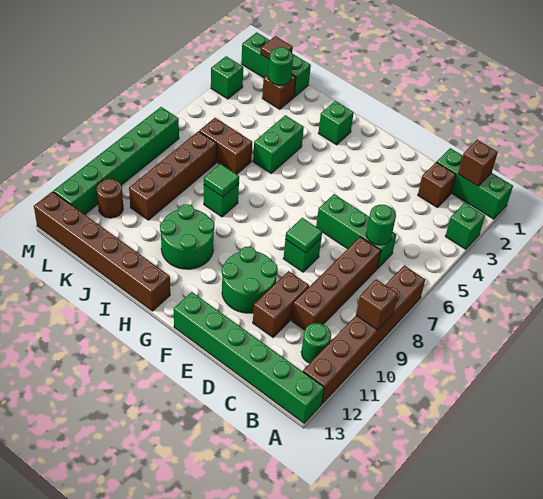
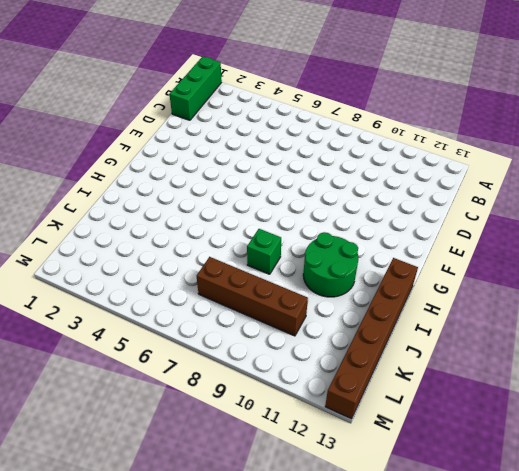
none -> green brick A3 level 1
none -> brown brick A7:A12 level 1
none -> green brick A13:F13 level 1
none -> green round brick B11 level 1

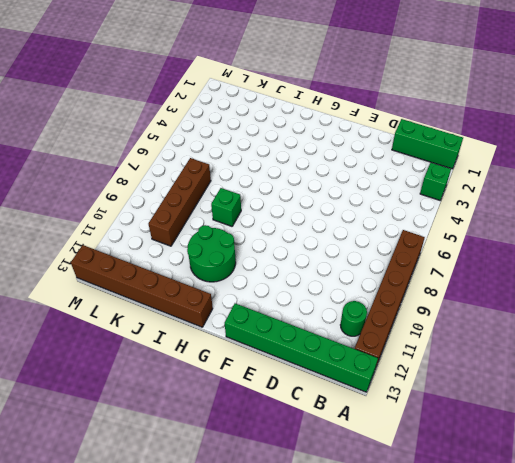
none -> brown brick C2 level 1
none -> green brick C6:E6 level 1
none -> brown brick C7:C10 level 1
none -> brown brick D10:D11 level 1

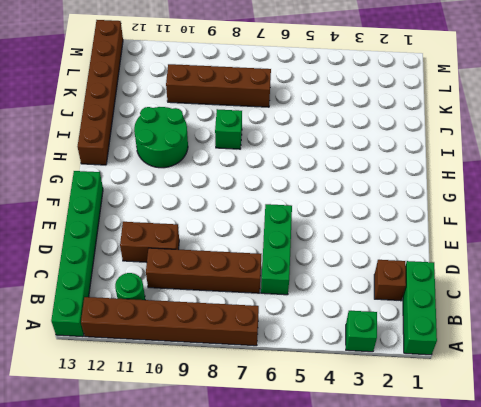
none -> green brick E8 level 1
none -> green round brick E10:F11 level 1
none -> green brick H2 level 1
none -> green brick I4:I5 level 1

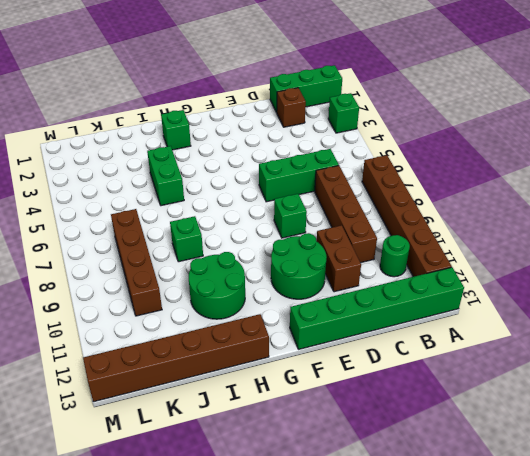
none -> brown brick J6:K6 level 1
none -> green brick K1:M1 level 1
none -> brown brick K2 level 1
none -> brown round brick L11 level 1

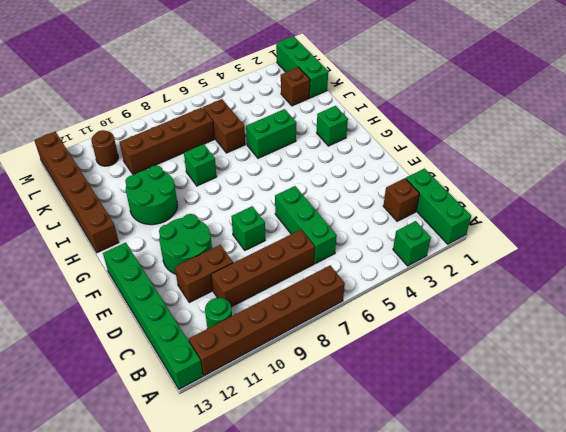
none -> green brick M3 level 1
none -> green brick M7:M12 level 1
none -> brown brick A9 level 2
none -> brown brick B1 level 2

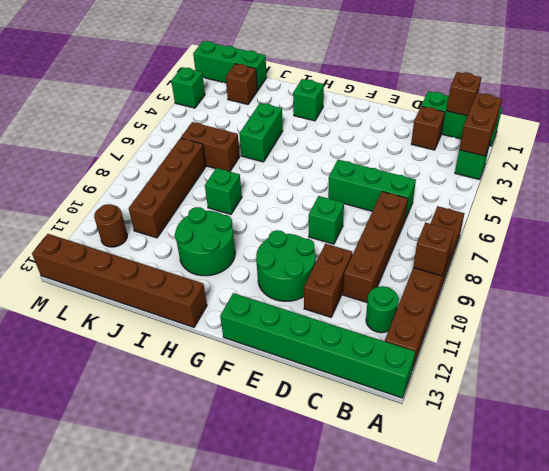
brown brick A2:A3 level 2 -> none
none -> green brick M7:M12 level 1
none -> green round brick C6 level 2
none -> green tile E8 level 2
none -> green tile I8 level 2

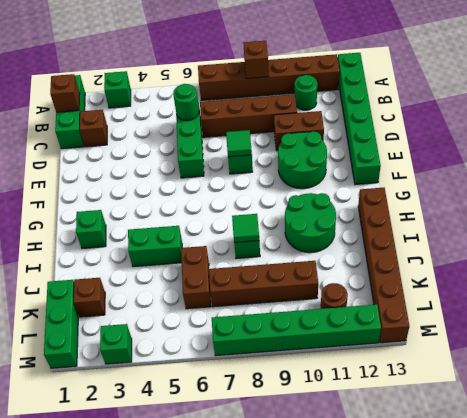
none -> green round brick K2 level 2
none -> brown tile L1 level 2

